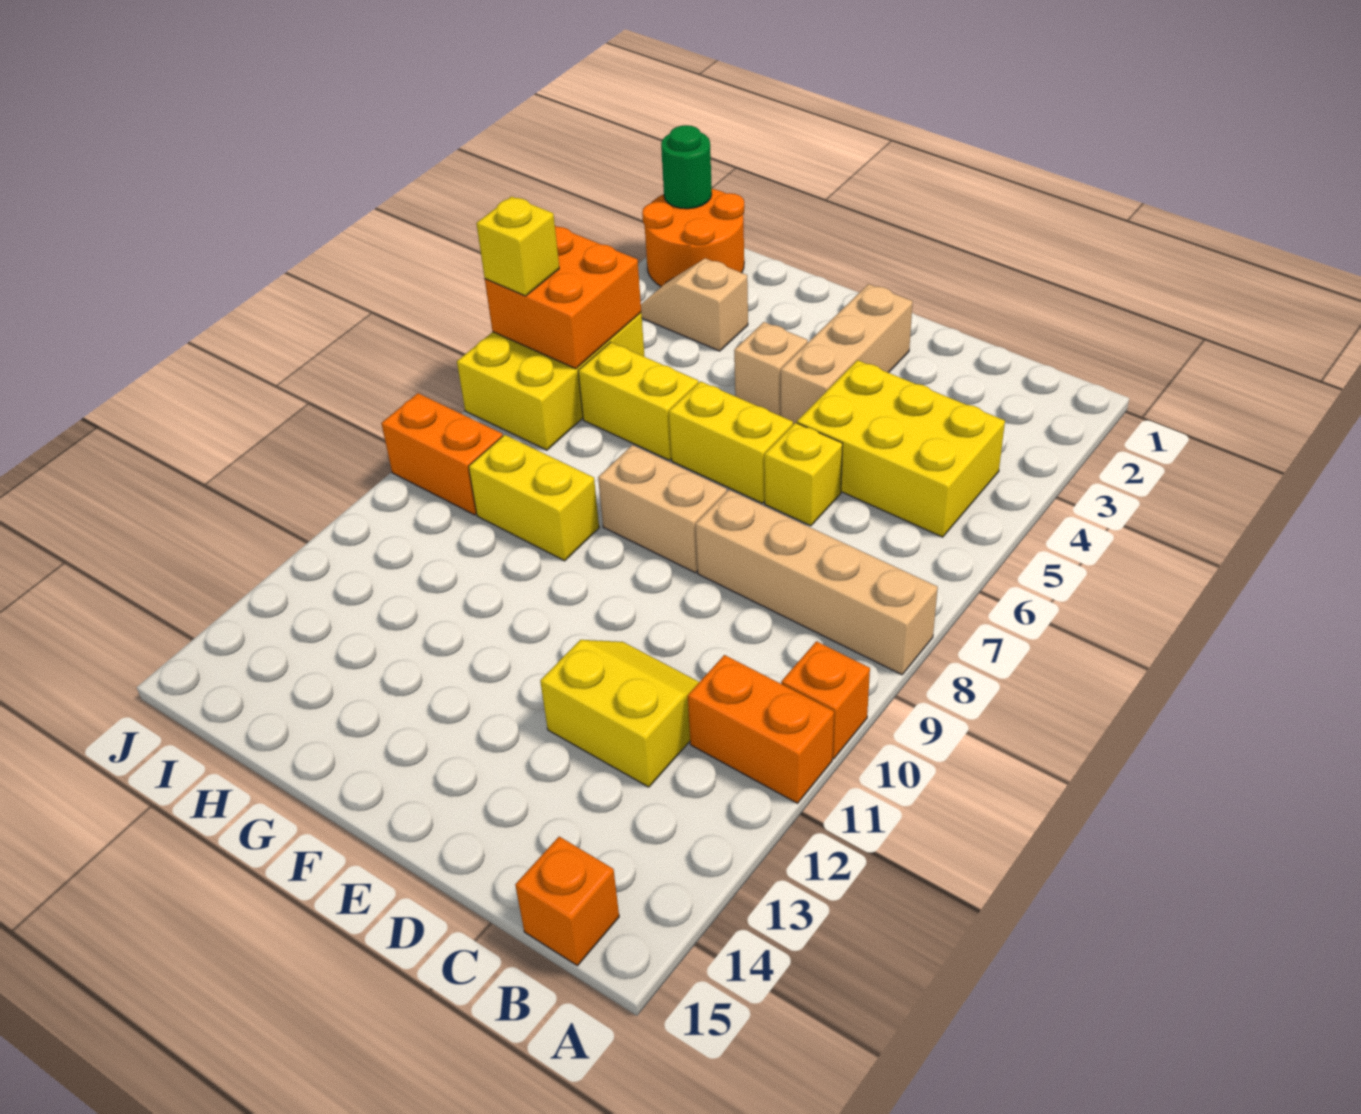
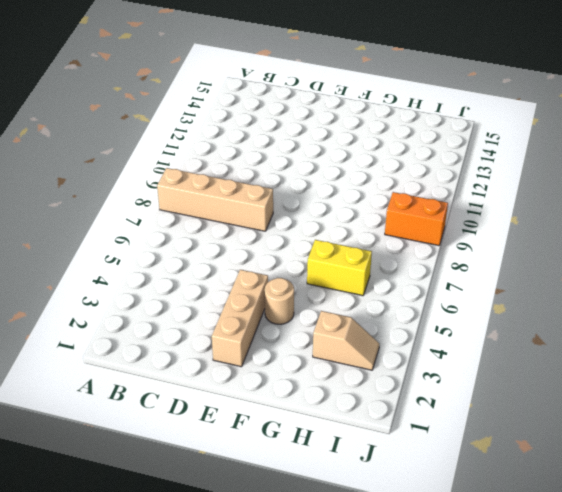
tan round brick F4 level 1 -> tan brick F4 level 1
none -> orange brick A10 level 1
none -> orange brick A11:B11 level 1
none -> yellow brick B4:D5 level 1

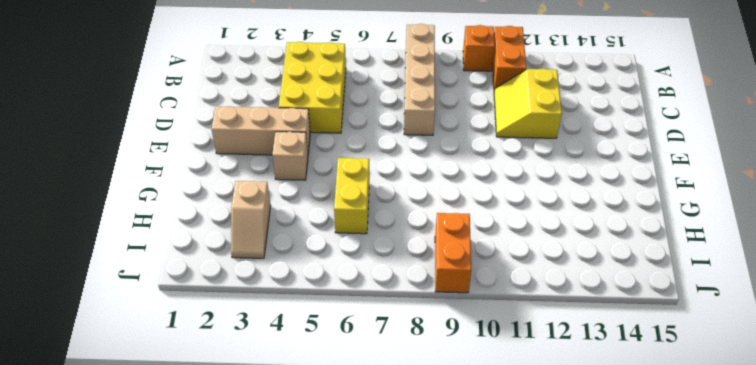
none -> orange brick B15 level 1
none -> yellow brick D6 level 1
none -> yellow brick E6:F6 level 1

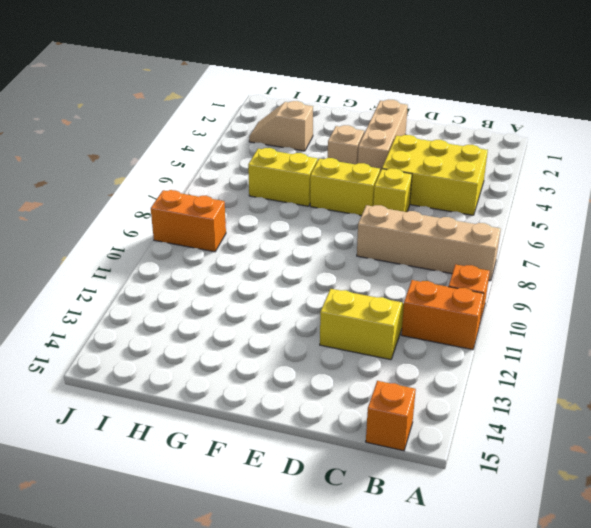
none -> tan brick E8:F8 level 1
none -> yellow brick G9:H9 level 1
none -> orange round brick I1:J2 level 1

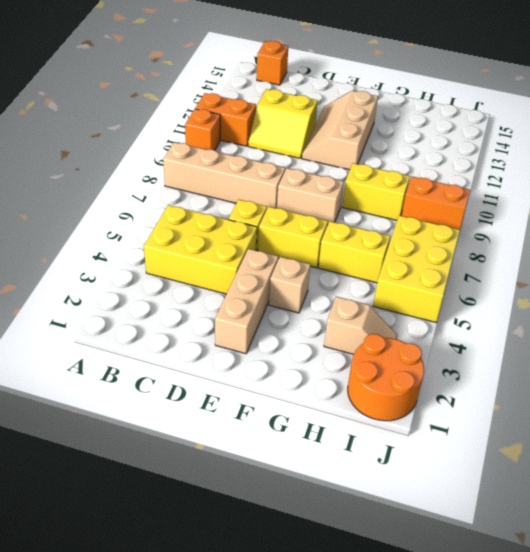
tan slope E11:F13 level 1 top F -> none
none -> orange brick I5:J6 level 2
none -> green round brick J1 level 2
none -> yellow brick J6 level 3

